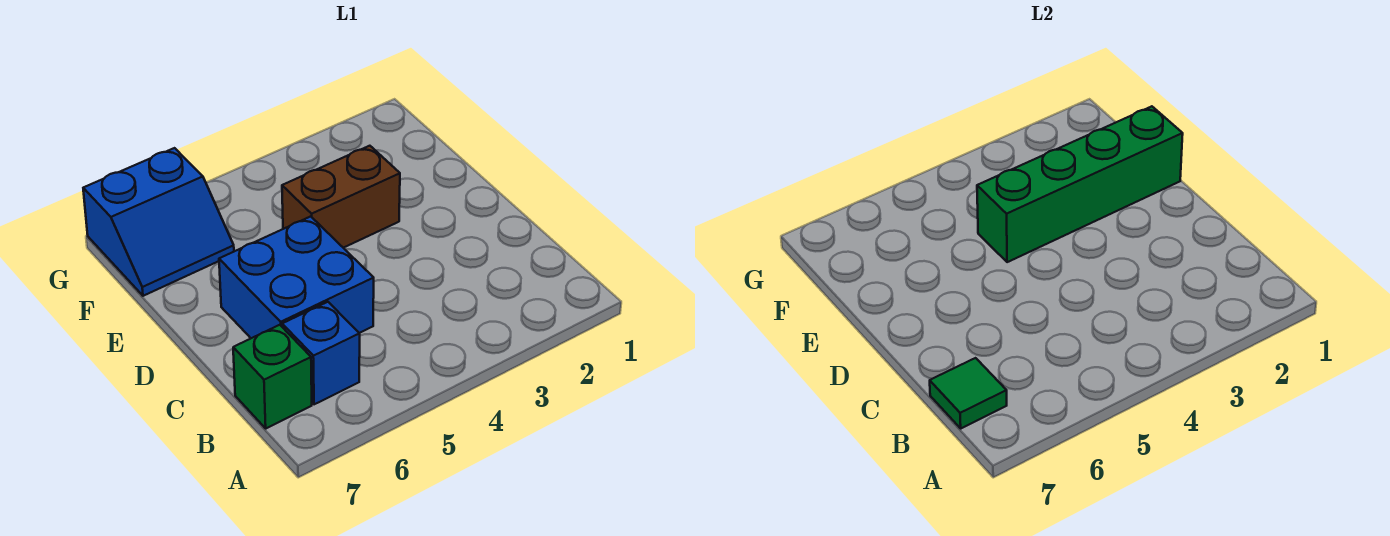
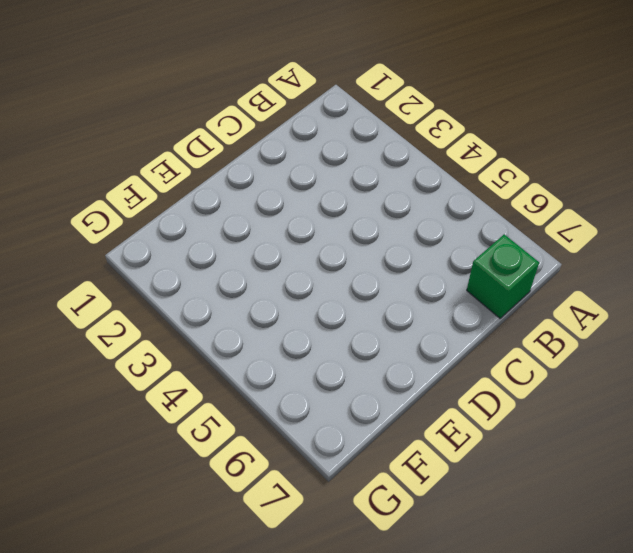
none -> blue brick B6 level 1
none -> blue brick C5:D6 level 1

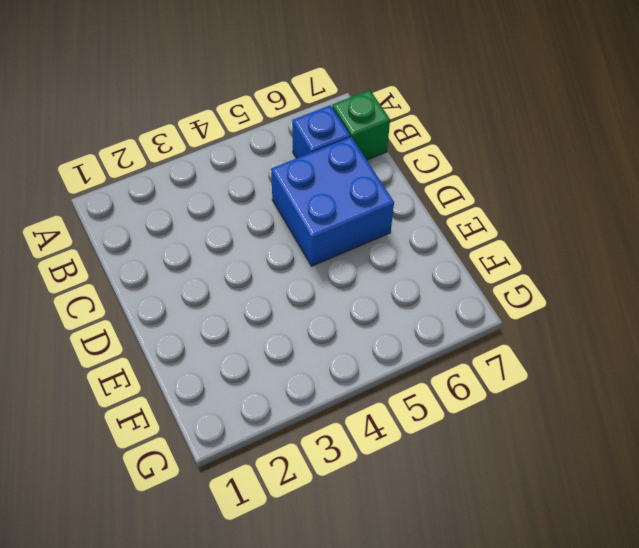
none -> brown brick E3:E4 level 1
none -> blue slope F6:G7 level 1 top G

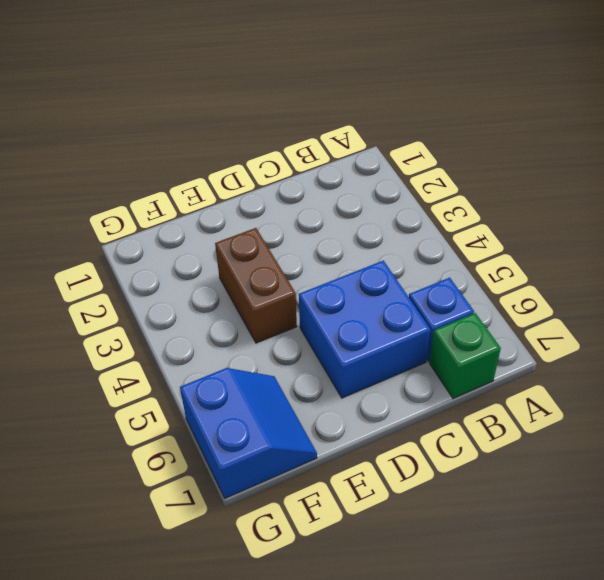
none -> green tile B7 level 2
none -> green brick E1:E4 level 2

